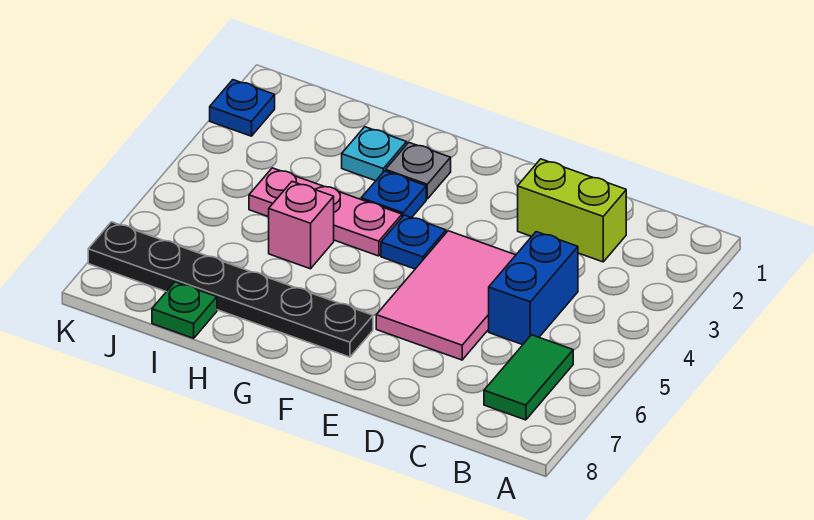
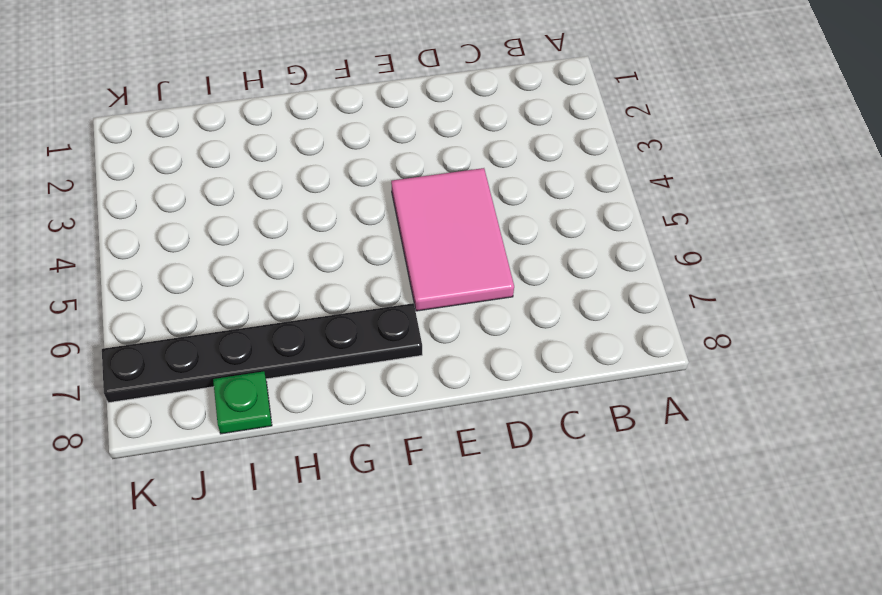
none -> green tile B6:B7 level 1
none -> lime brick C2:D2 level 1
none -> blue brick C4:C5 level 1

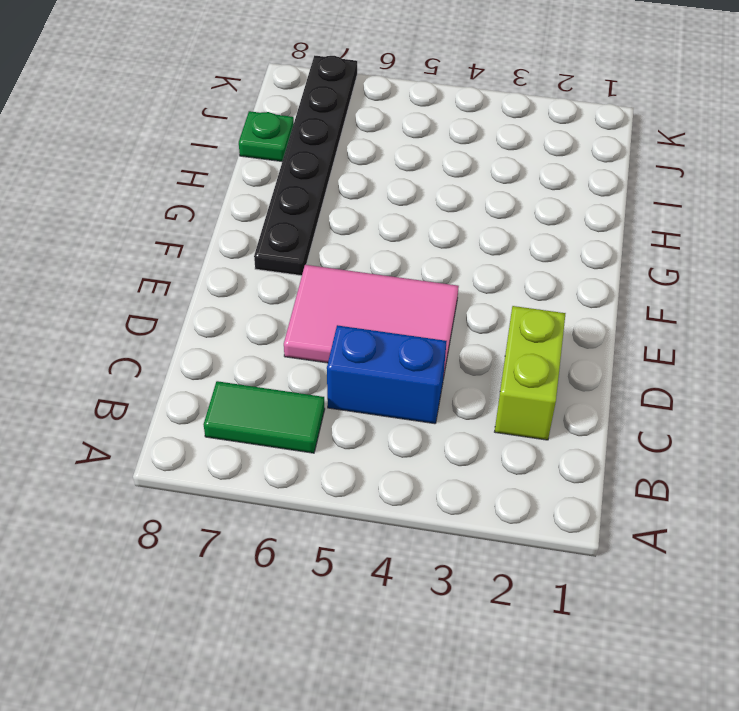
none -> blue plate F4 level 1
none -> grey plate G2 level 1
none -> blue plate G3 level 1

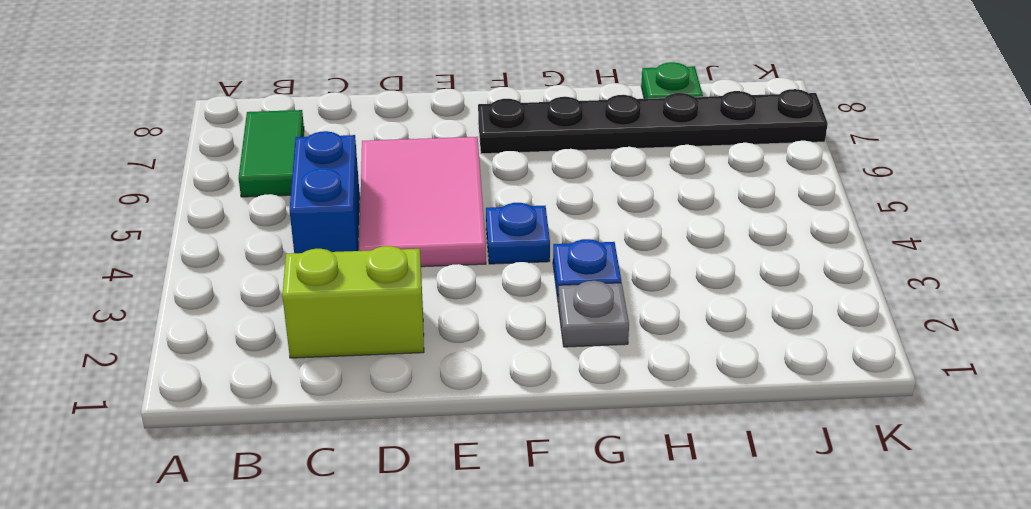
none -> pink plate G4:I4 level 1
none -> cyan plate H2 level 1
none -> pink brick H5 level 1

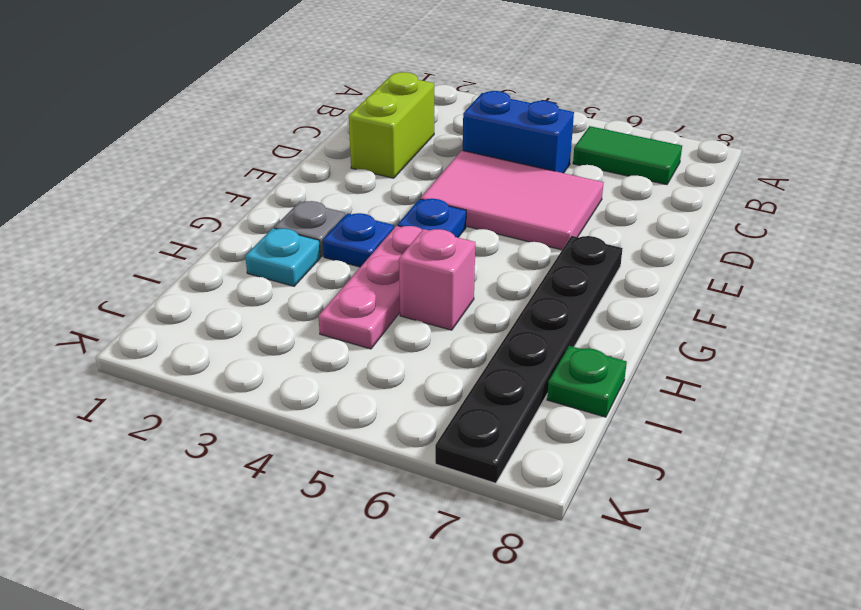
none -> blue plate K2 level 1

